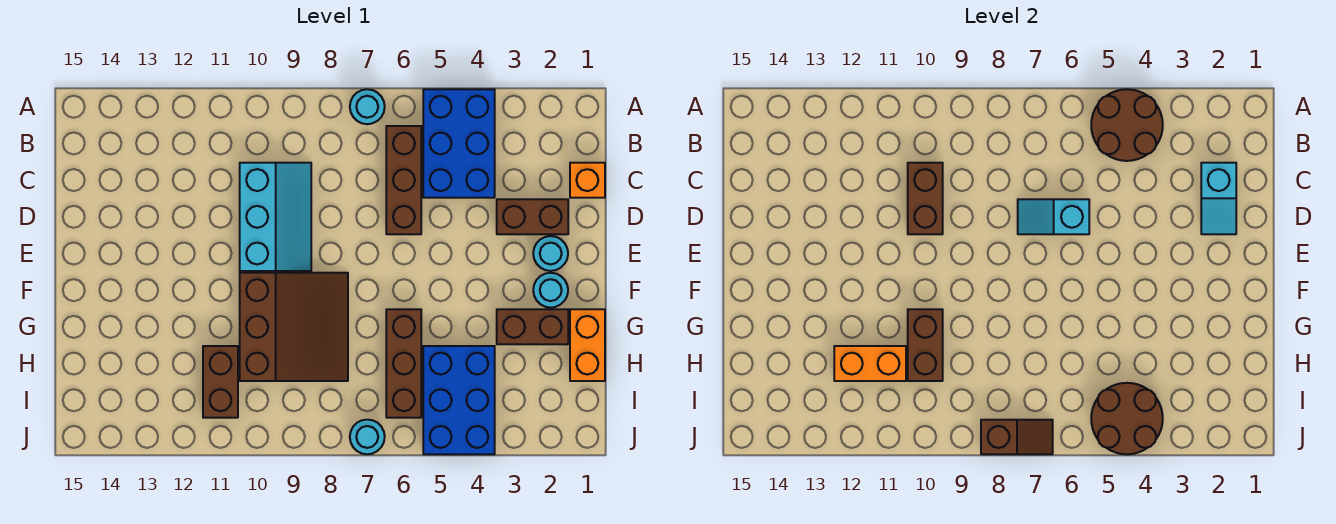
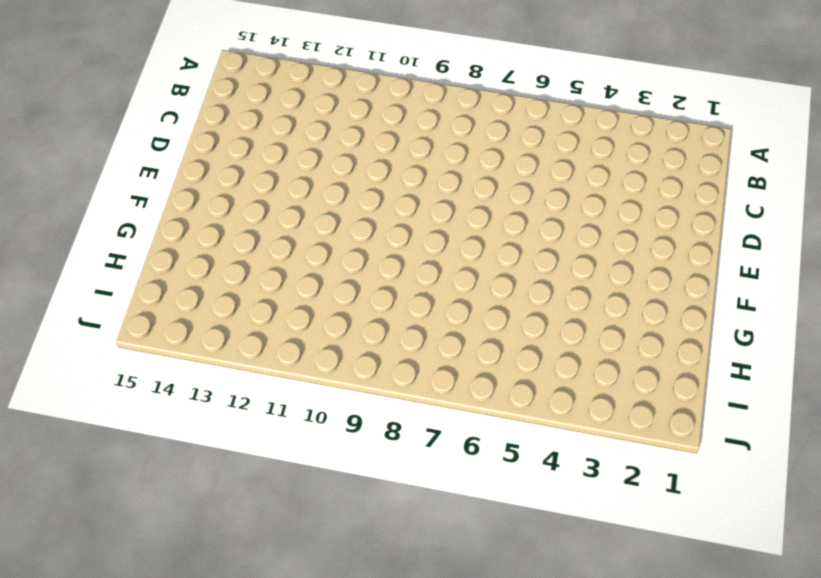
none -> blue brick A4:C5 level 1
none -> cyan round brick A7 level 1
none -> brown brick B6:D6 level 1

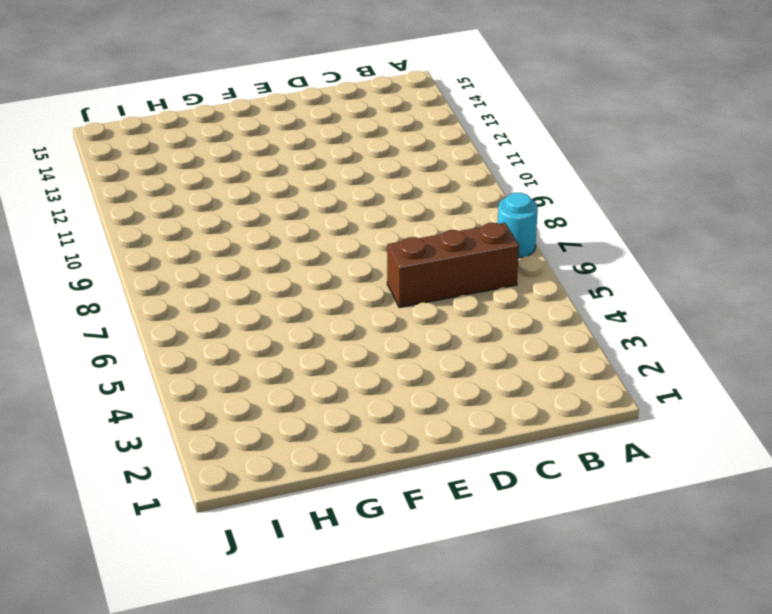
none -> blue brick A4:C5 level 1
none -> orange brick C1 level 1
none -> cyan slope C9:E10 level 1 top 10

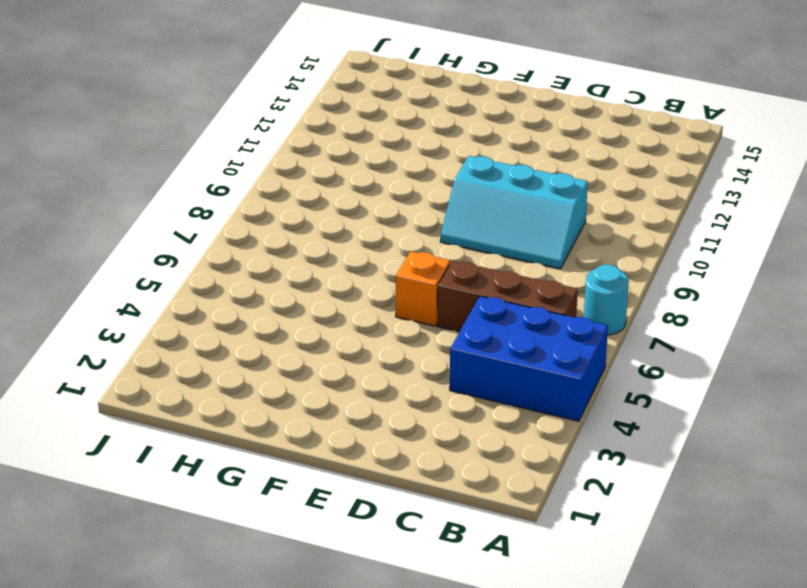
orange brick E6 level 1 -> orange brick C1 level 1
none -> brown brick D2:D3 level 1
none -> cyan round brick E2 level 1
none -> cyan round brick F2 level 1

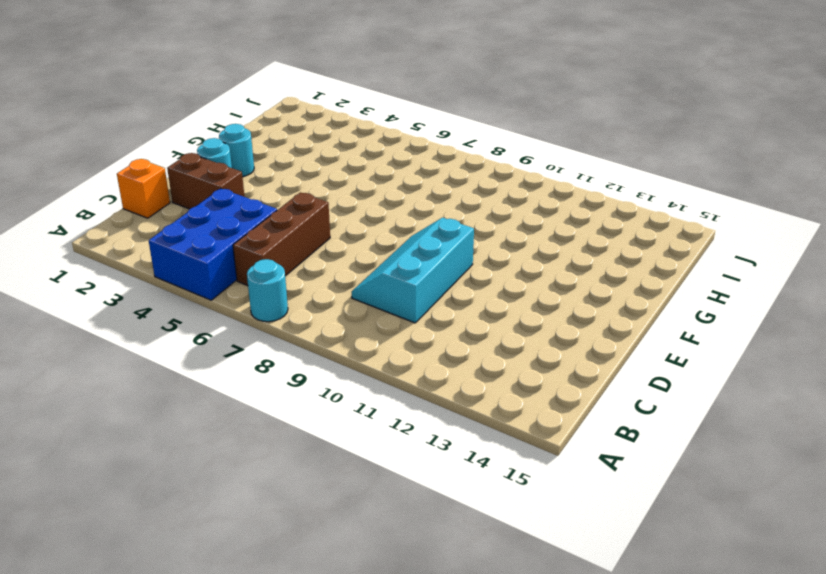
none -> brown slope F8:H10 level 1 top 10
none -> orange brick G1:H1 level 1
none -> brown brick G2:G3 level 1

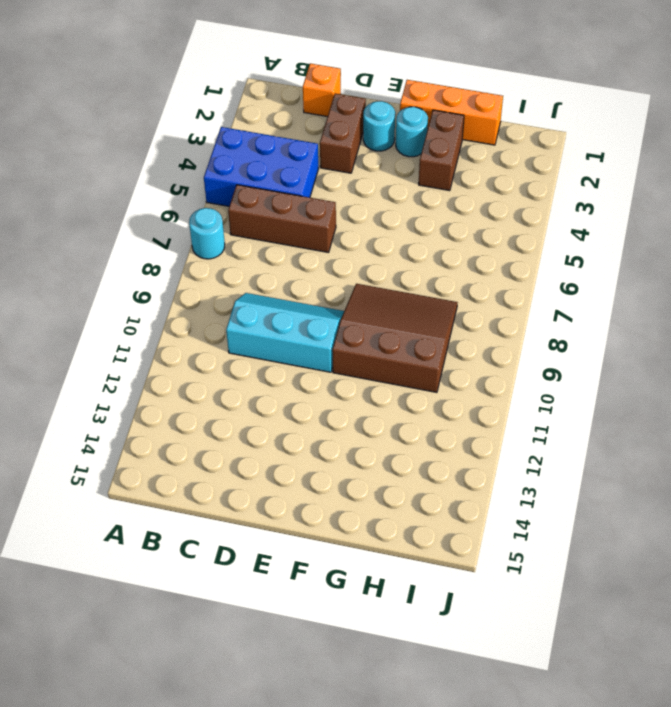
orange brick F1:H1 level 1 -> orange brick G1:H1 level 1
none -> brown brick G6:I6 level 1
none -> blue brick H4:J5 level 1
none -> brown brick H11:I11 level 1

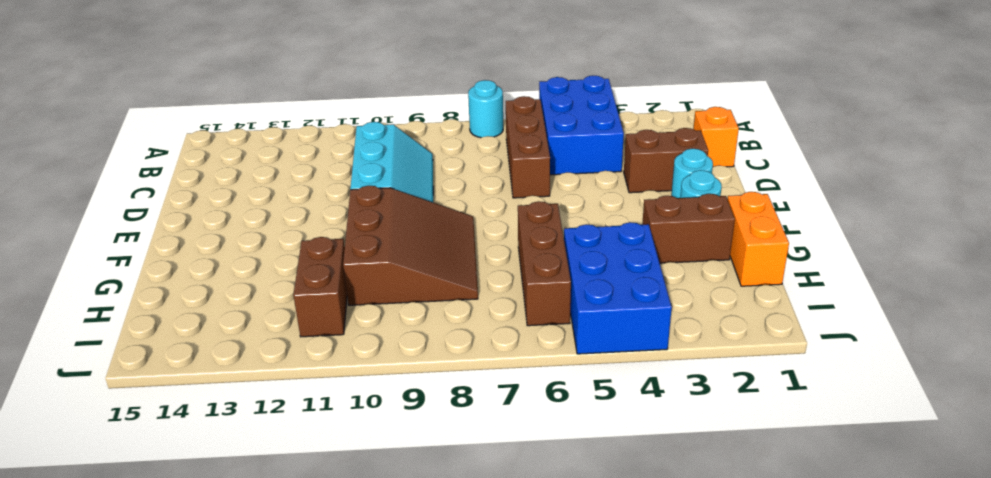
none -> cyan round brick J7 level 1
none -> brown round brick A4:B5 level 2
none -> cyan slope C2:D2 level 2 top C

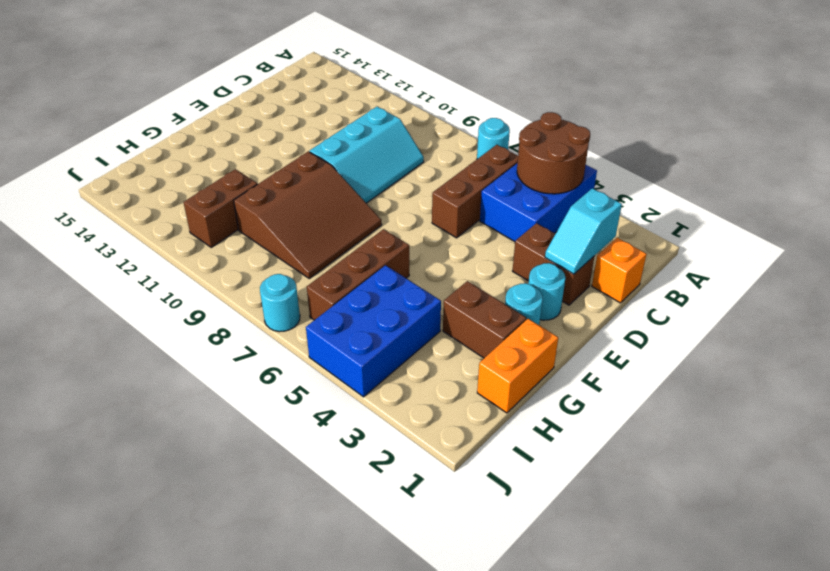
none -> brown brick C10:D10 level 2
none -> cyan slope D6:D7 level 2 top 6
none -> brown brick G10:H10 level 2

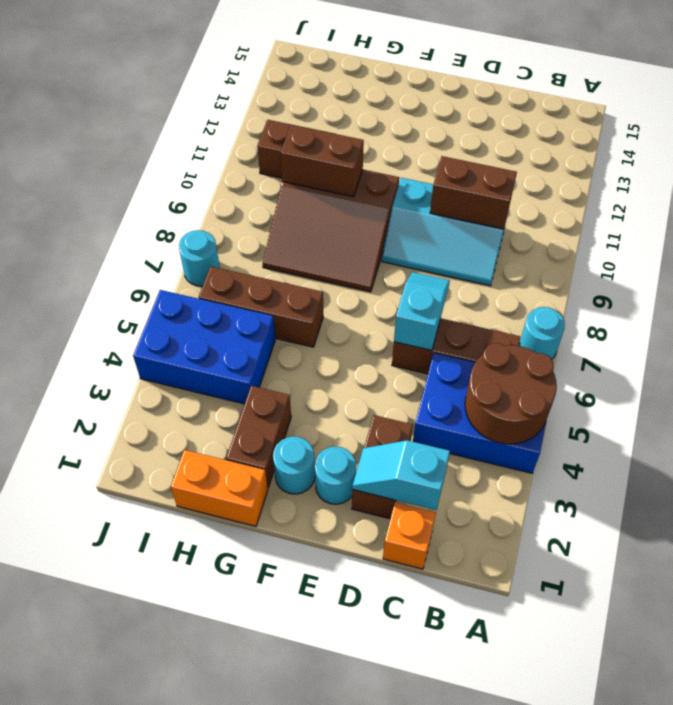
none -> orange brick H11:H12 level 2
none -> brown round brick I4:J5 level 2
none -> brown slope J7:J8 level 2 top 8

